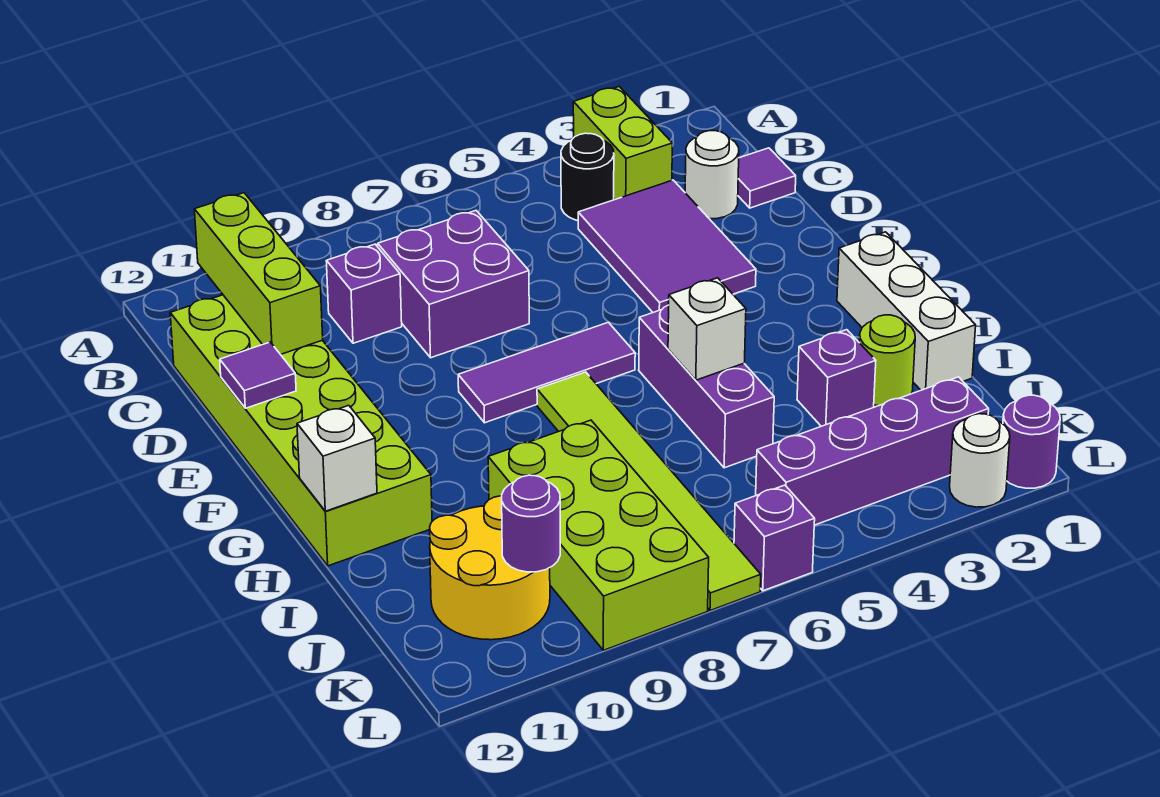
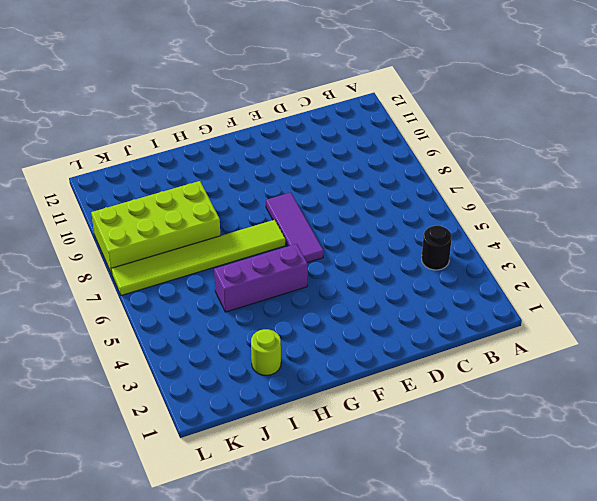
none -> lime brick A3:B3 level 1
none -> purple tile C1 level 1
none -> white round brick C2 level 1

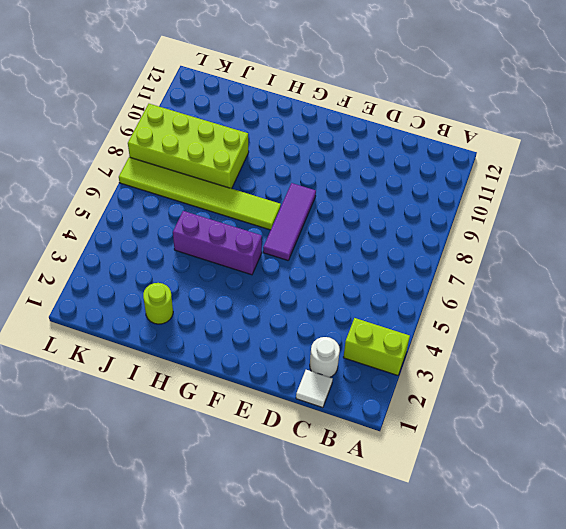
white tile C1 level 1 -> purple tile C1 level 1
none -> black round brick B4 level 1
none -> purple tile C3:E4 level 1
none -> purple brick C7:D8 level 1

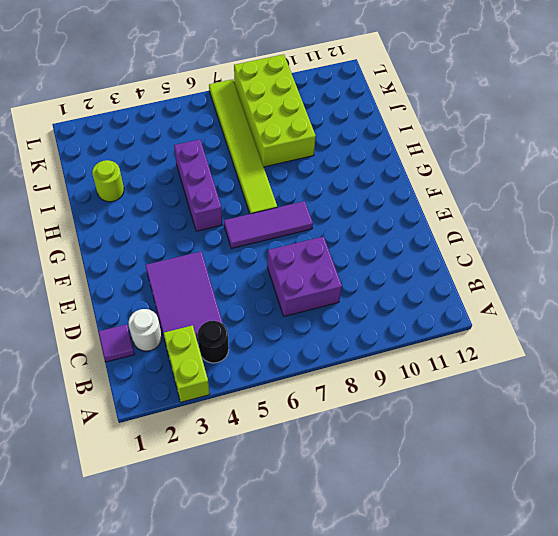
none -> purple brick C9 level 1
none -> lime brick C11:H12 level 1
none -> white brick G1:I1 level 1

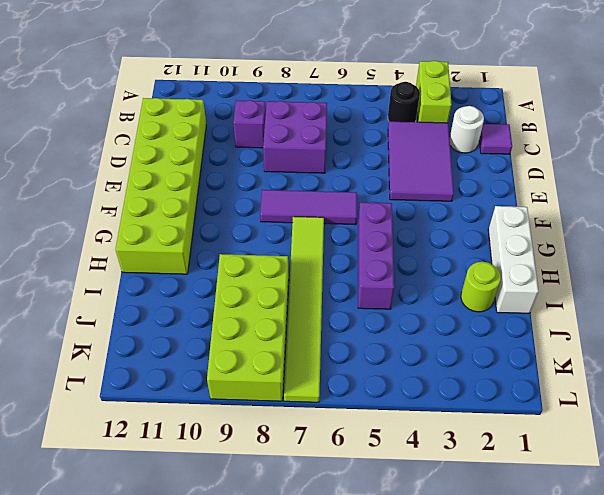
none -> purple brick I3 level 1
none -> yellow round brick J10:K11 level 1
none -> purple brick K2:K5 level 1

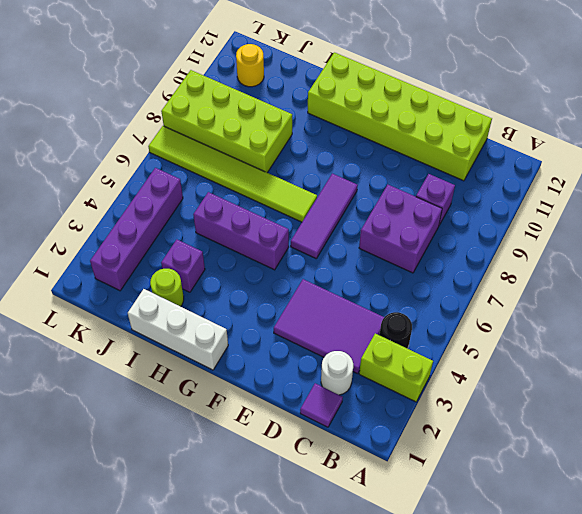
yellow round brick K11 level 1 -> yellow round brick J10:K11 level 1
none -> purple round brick L1 level 1
none -> white round brick L2 level 1
none -> purple brick L6 level 1

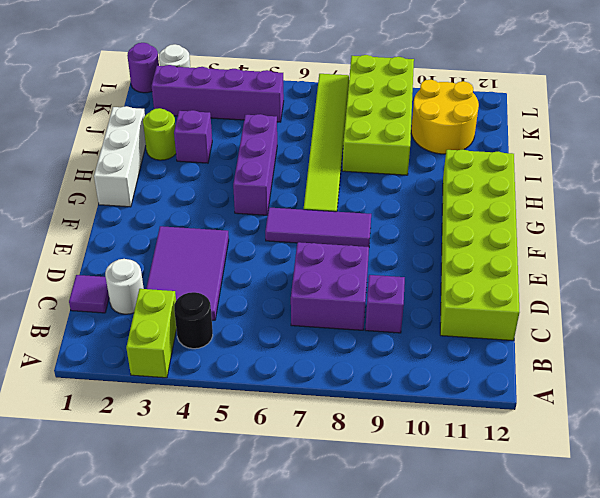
none -> purple brick L6 level 1
none -> lime brick B11:D11 level 2
none -> purple tile E12 level 2

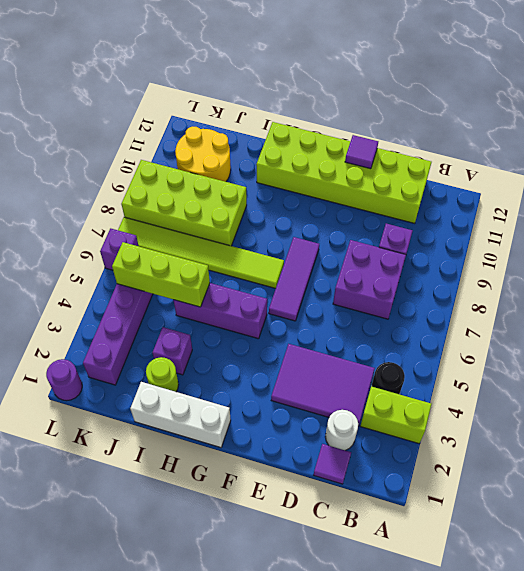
lime brick I5:K5 level 2 -> lime brick B11:D11 level 2
none -> white round brick L2 level 1
none -> white brick H5 level 2
none -> white brick H12 level 2

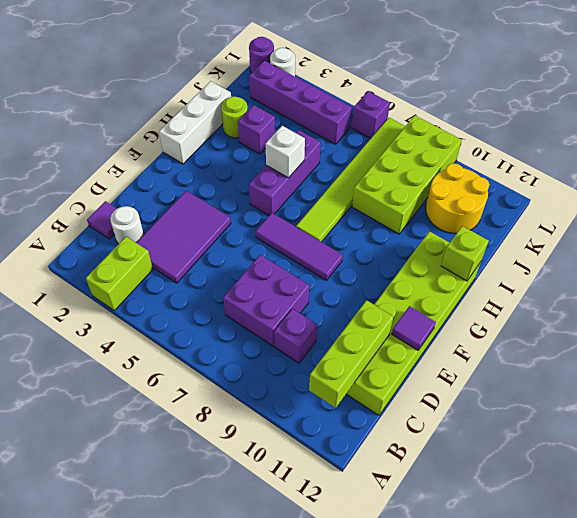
lime brick H12 level 2 -> white brick H12 level 2
none -> black round brick B4 level 1
none -> purple round brick K10 level 2

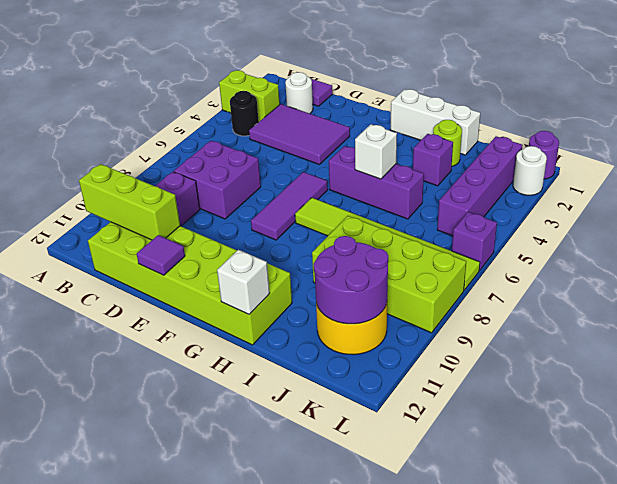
purple round brick J10:K11 level 2 -> purple round brick K10 level 2

